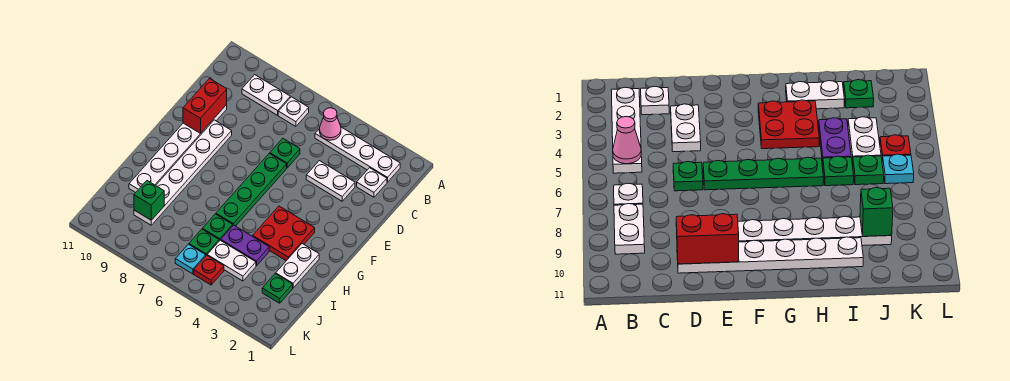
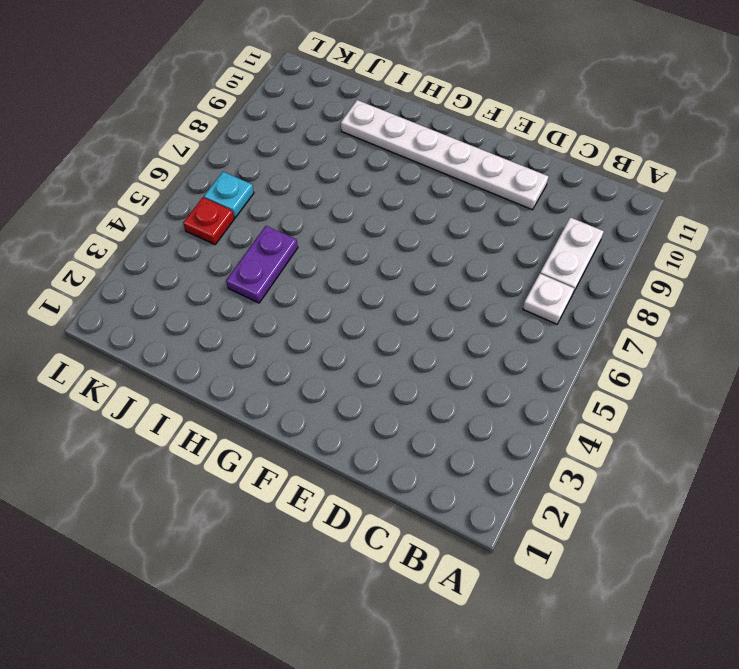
none -> white plate B2:B5 level 1
none -> white plate C2 level 1
none -> white plate D3:D4 level 1

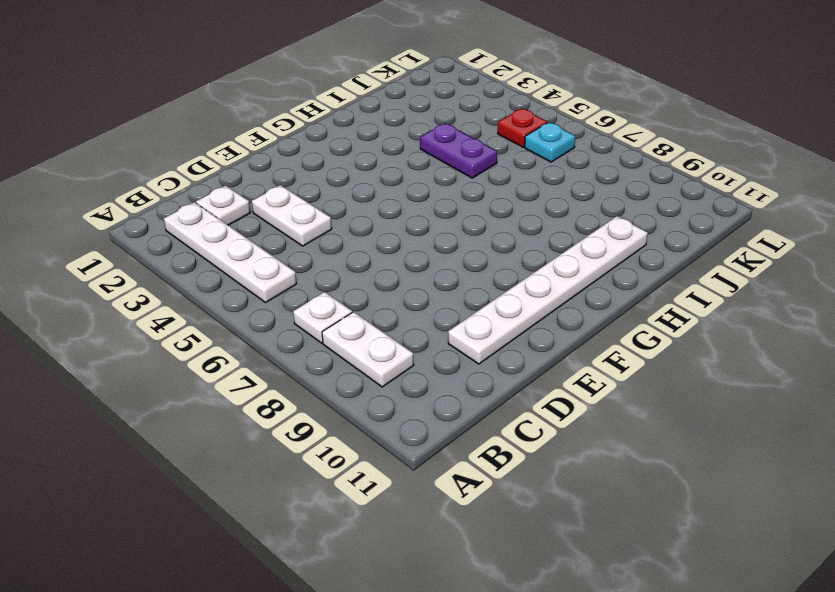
none -> green plate D6 level 1
none -> green plate E6:H6 level 1
none -> white plate E9:J9 level 1

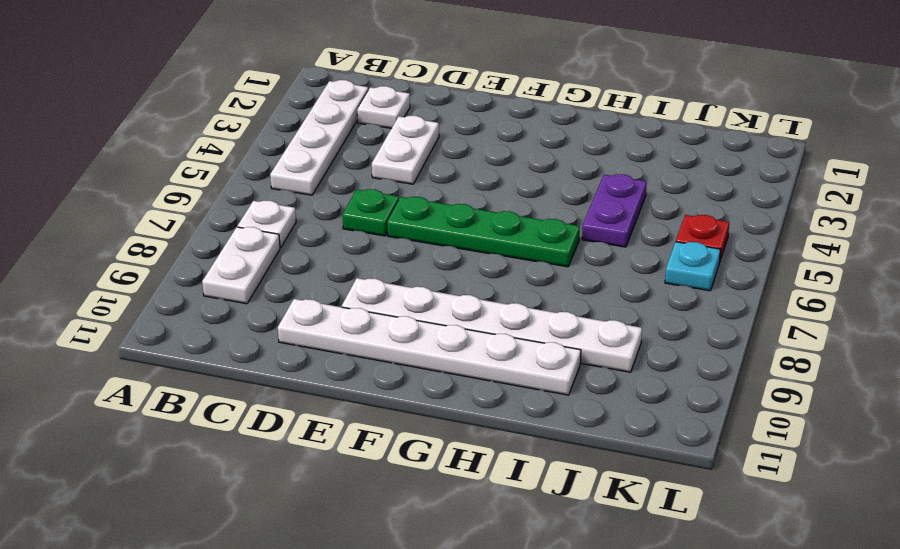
none -> red plate G3:H4 level 1
none -> white plate H2:I2 level 1
none -> green plate I6 level 1

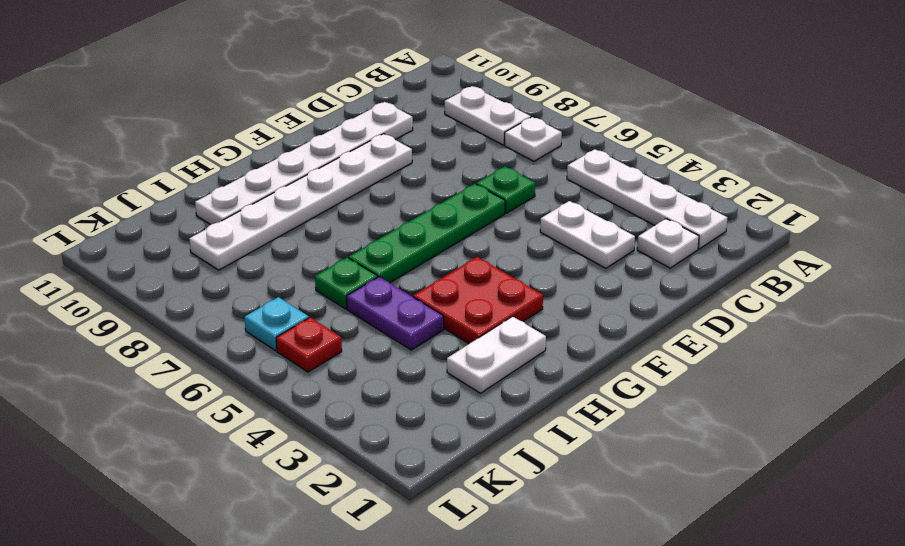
none -> green plate J2 level 1
none -> white plate J4:J5 level 1
none -> green plate J6 level 1

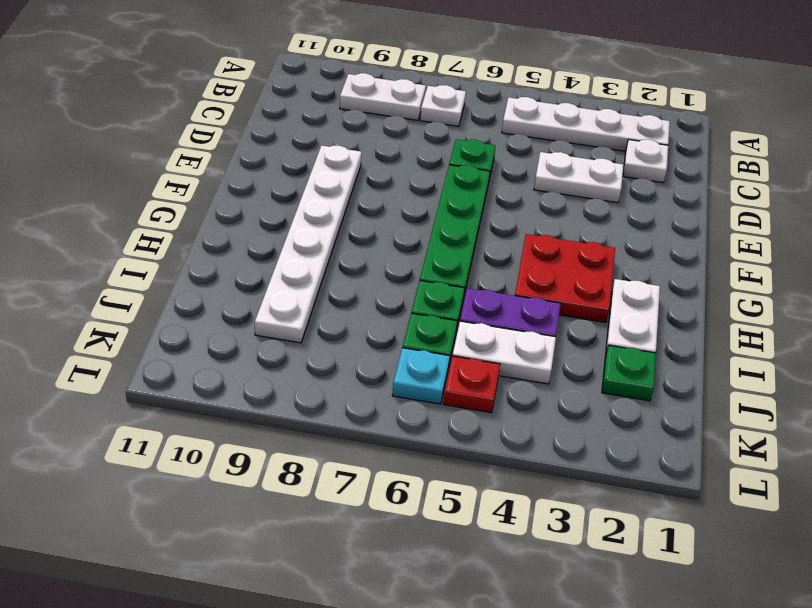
none -> white plate D10:I10 level 1
none -> pink cone B5 level 2
none -> red brick D10:E10 level 2

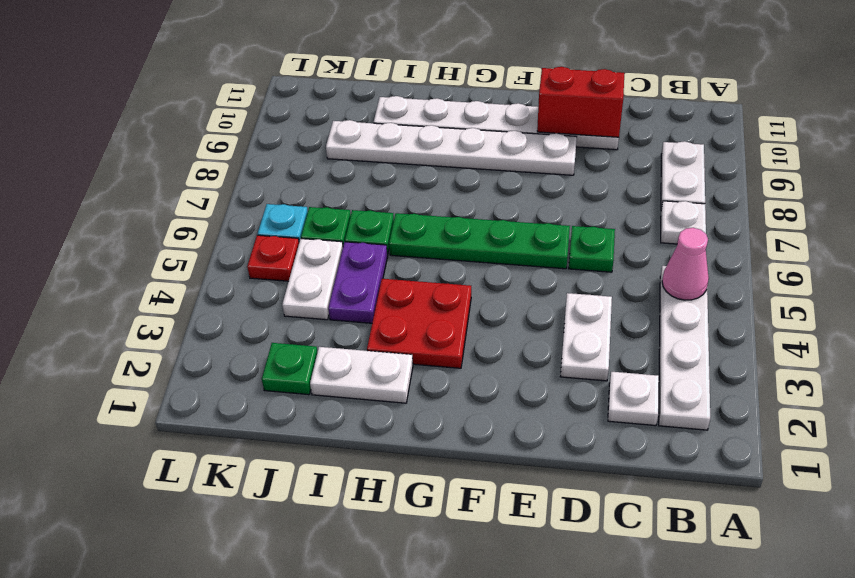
none -> green brick J9 level 2

